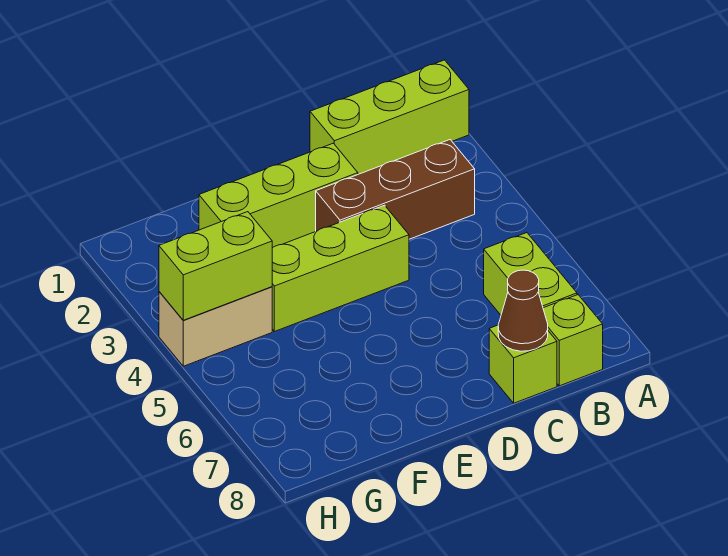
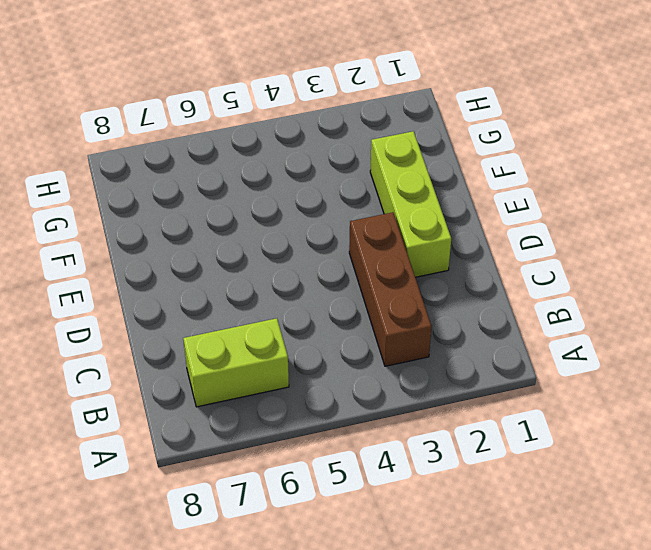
none -> lime brick A1:C1 level 1
none -> lime brick B8 level 1

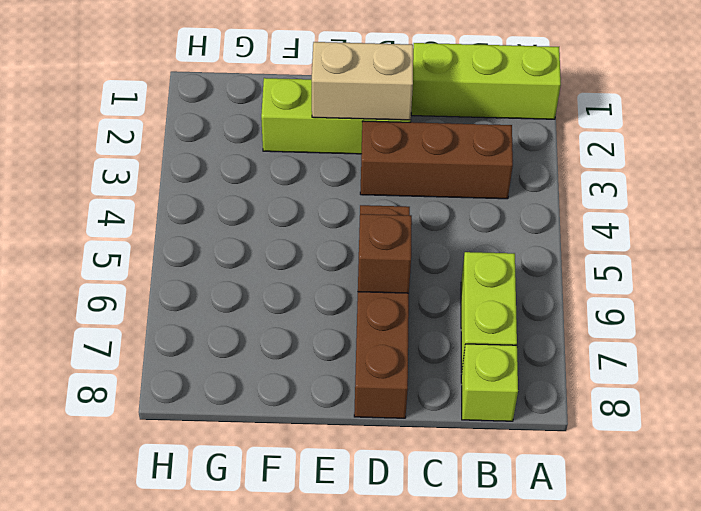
tan brick D2:E2 level 2 -> tan brick G4:H4 level 1
brown brick D5:D8 level 1 -> none
brown brick D6 level 2 -> none
none -> lime brick C8 level 1
none -> lime brick D4:F4 level 1

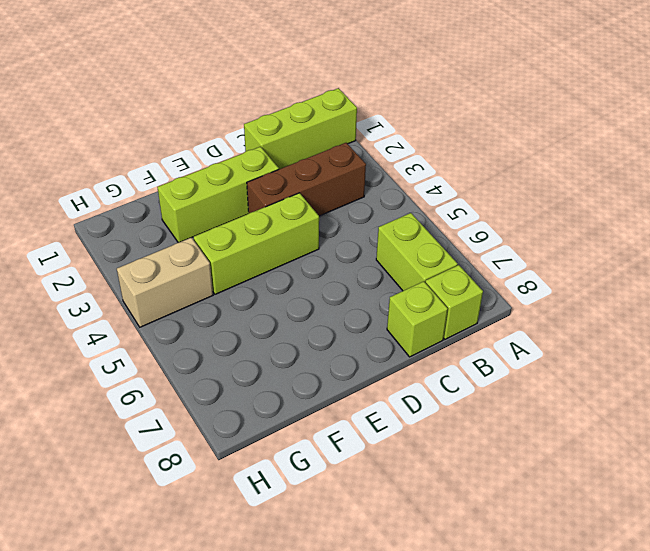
none -> brown cone C8 level 2
none -> lime brick G4:H4 level 2

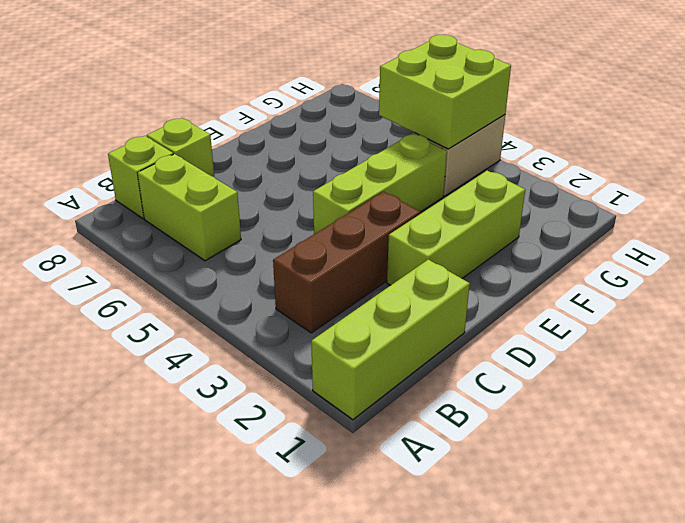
lime brick G4:H5 level 2 -> lime brick G4:H4 level 2
none -> brown cone C8 level 2

